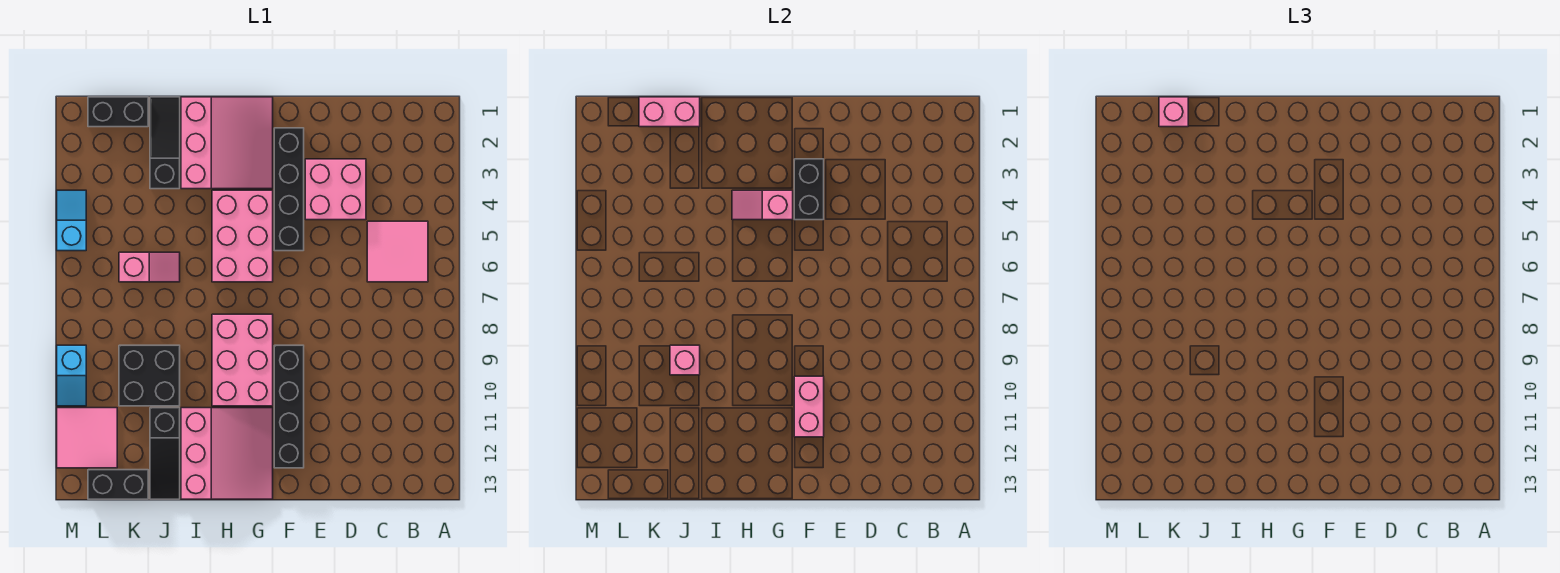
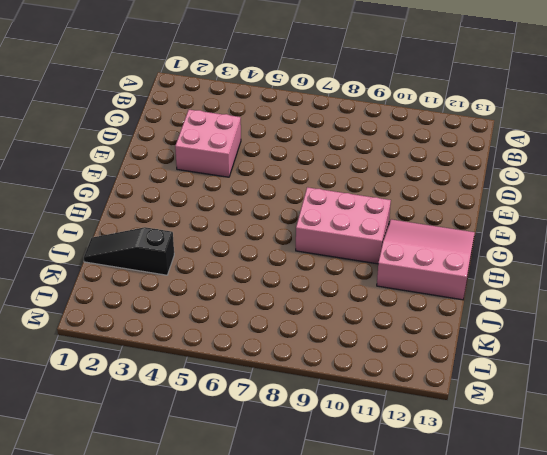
none -> pink tile B5:C6 level 1
none -> black brick F2:F5 level 1
none -> black brick F9:F12 level 1

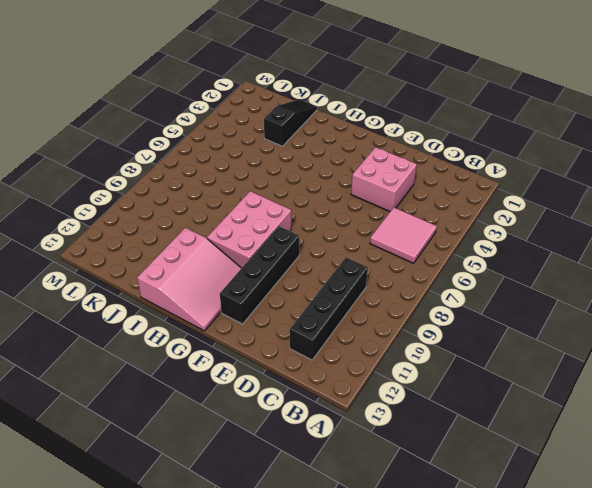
black brick C9:C12 level 1 -> black brick F2:F5 level 1
none -> pink slope G1:I3 level 1 top I
none -> pink brick G4:H6 level 1
none -> pink slope J6:K6 level 1 top K

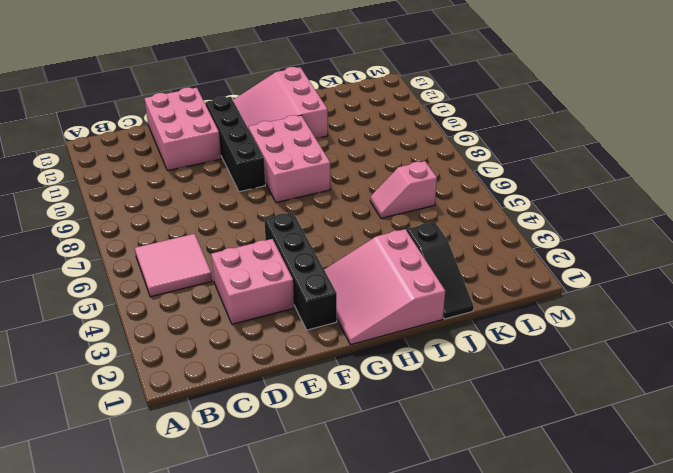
pink brick D11:E13 level 1 -> pink brick G4:H6 level 1
none -> black brick J9:K10 level 1
none -> black slope J11:J13 level 1 top 11
none -> black brick K1:L1 level 1

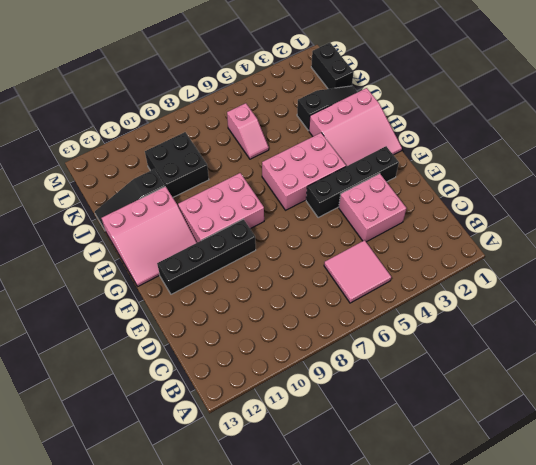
none -> black brick K13:L13 level 1
none -> pink tile L11:M12 level 1
none -> cyan slope M4:M5 level 1 top 5

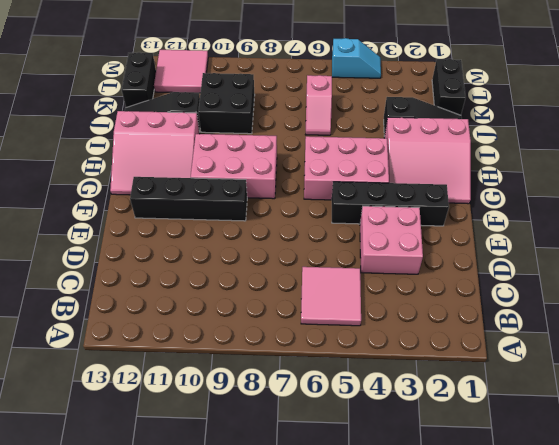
none -> cyan slope M9:M10 level 1 top 9
none -> black brick F3:F4 level 2
none -> pink brick F10:F11 level 2

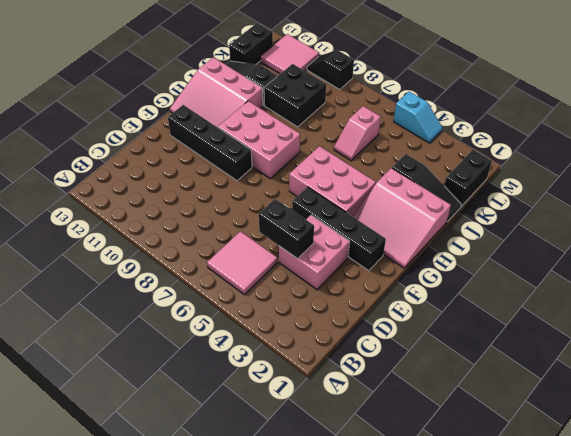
black brick D4:D5 level 2 -> black brick F3:F4 level 2
black slope M9:M10 level 1 top 9 -> cyan slope M9:M10 level 1 top 9
none -> pink brick F10:F11 level 2
none -> pink slope G4:H4 level 2 top G
none -> pink brick J1:K1 level 2

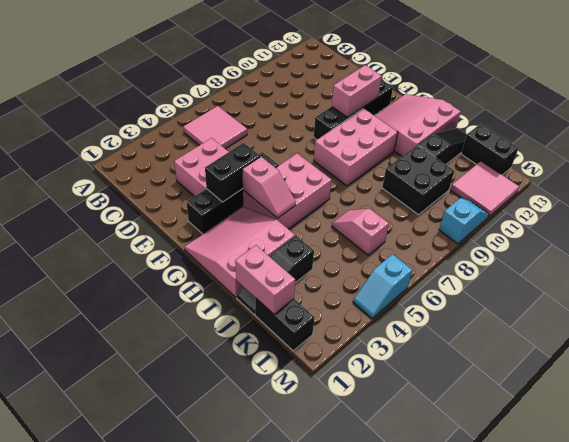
none -> pink brick J9 level 2
none -> pink brick K1 level 3

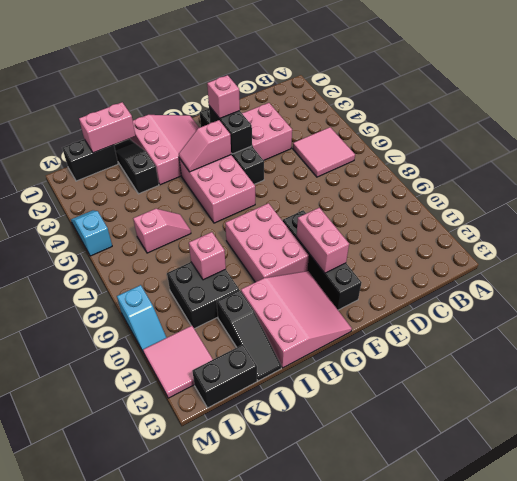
pink brick F3 level 3 -> pink brick K1 level 3

